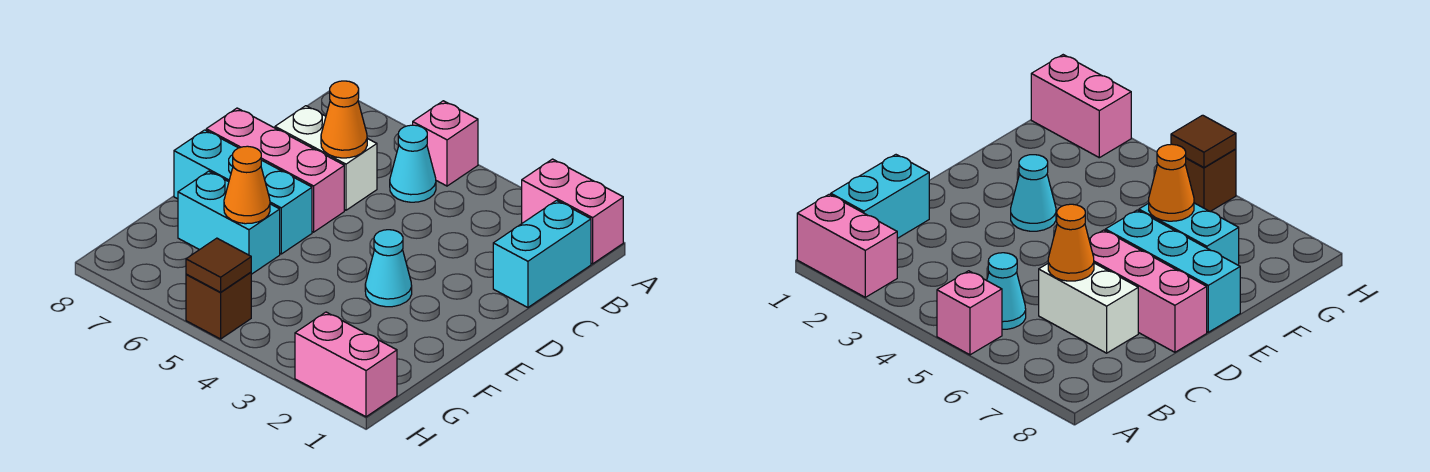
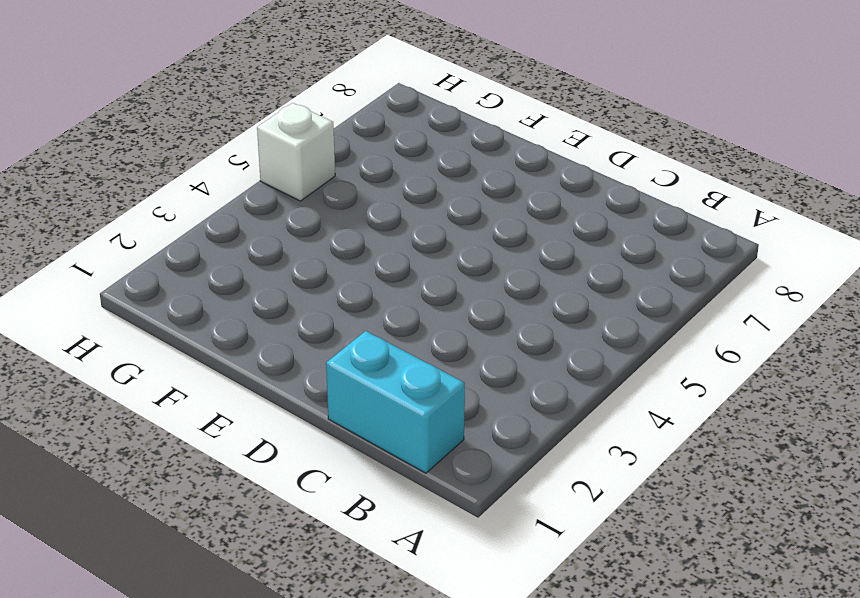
white brick H5 level 1 -> brown brick H5 level 1
none -> pink brick A1:A2 level 1
none -> pink brick A5 level 1
none -> cyan cone B5 level 1

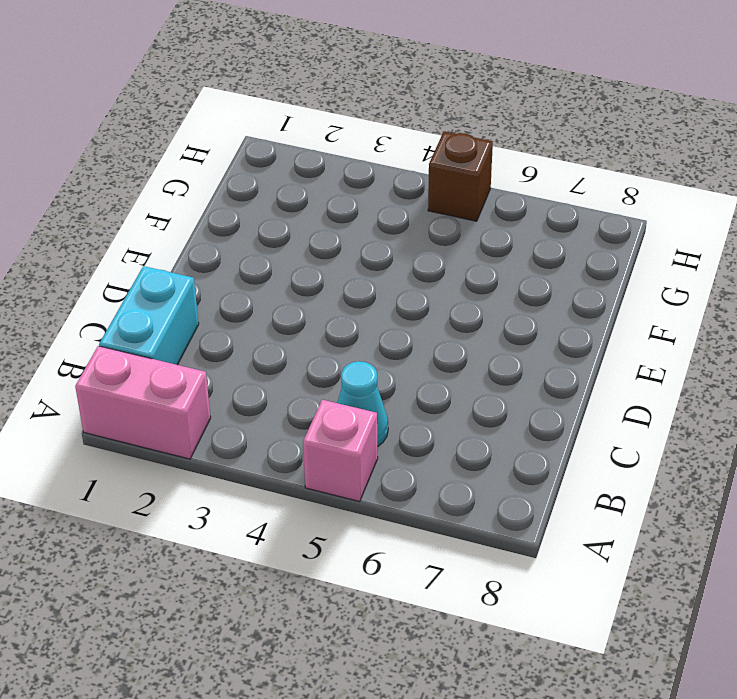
none -> white brick C6:C7 level 1
none -> pink brick D6:D8 level 1
none -> cyan cone E3 level 1

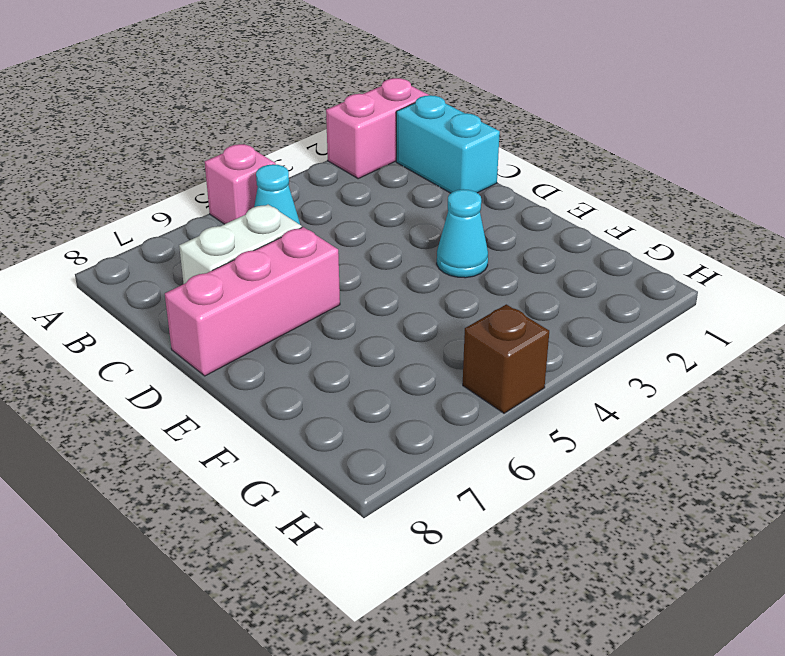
none -> cyan brick E6:E8 level 1
none -> cyan brick F6:F7 level 1
none -> pink brick H1:H2 level 1

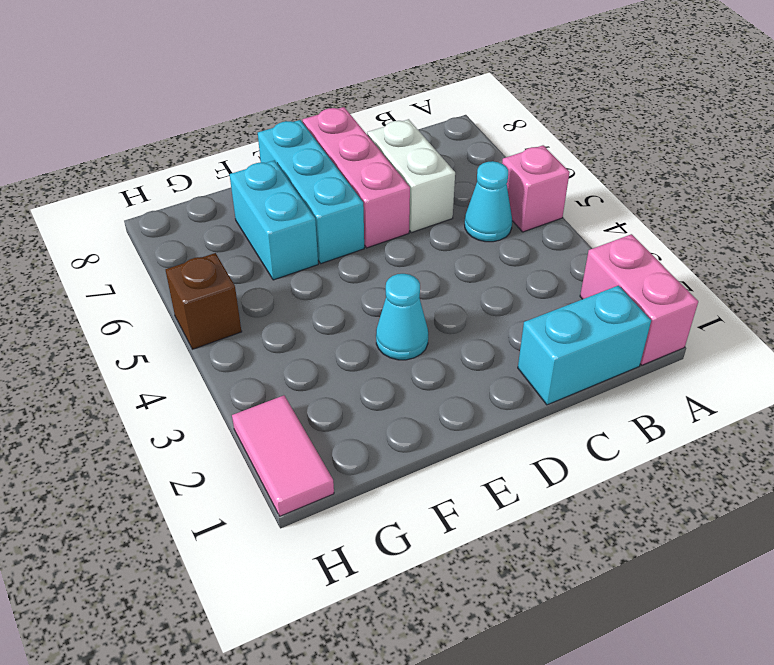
pink tile H1:H2 level 1 -> pink brick H1:H2 level 1
none -> orange cone C6 level 2
none -> orange cone F6 level 2
none -> brown tile H5 level 2

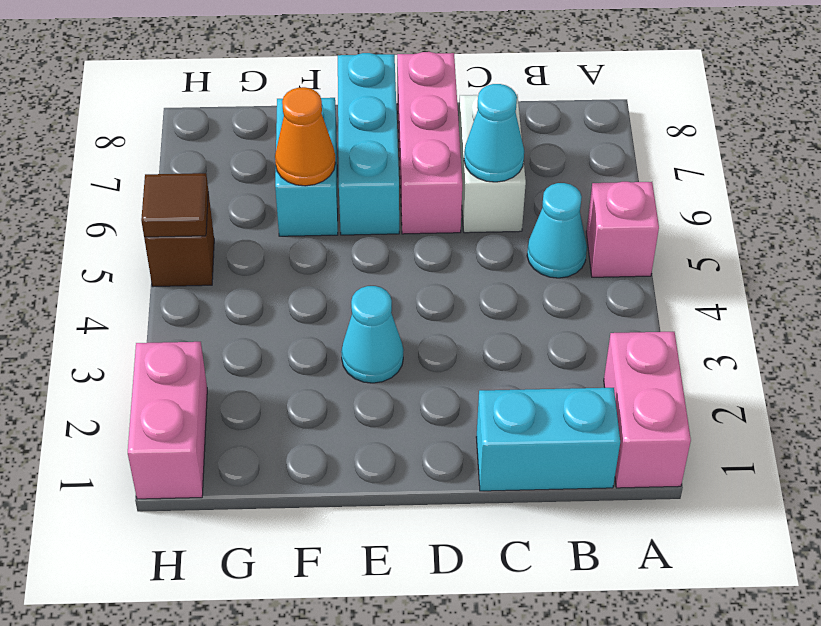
cyan cone C6 level 2 -> orange cone C6 level 2

